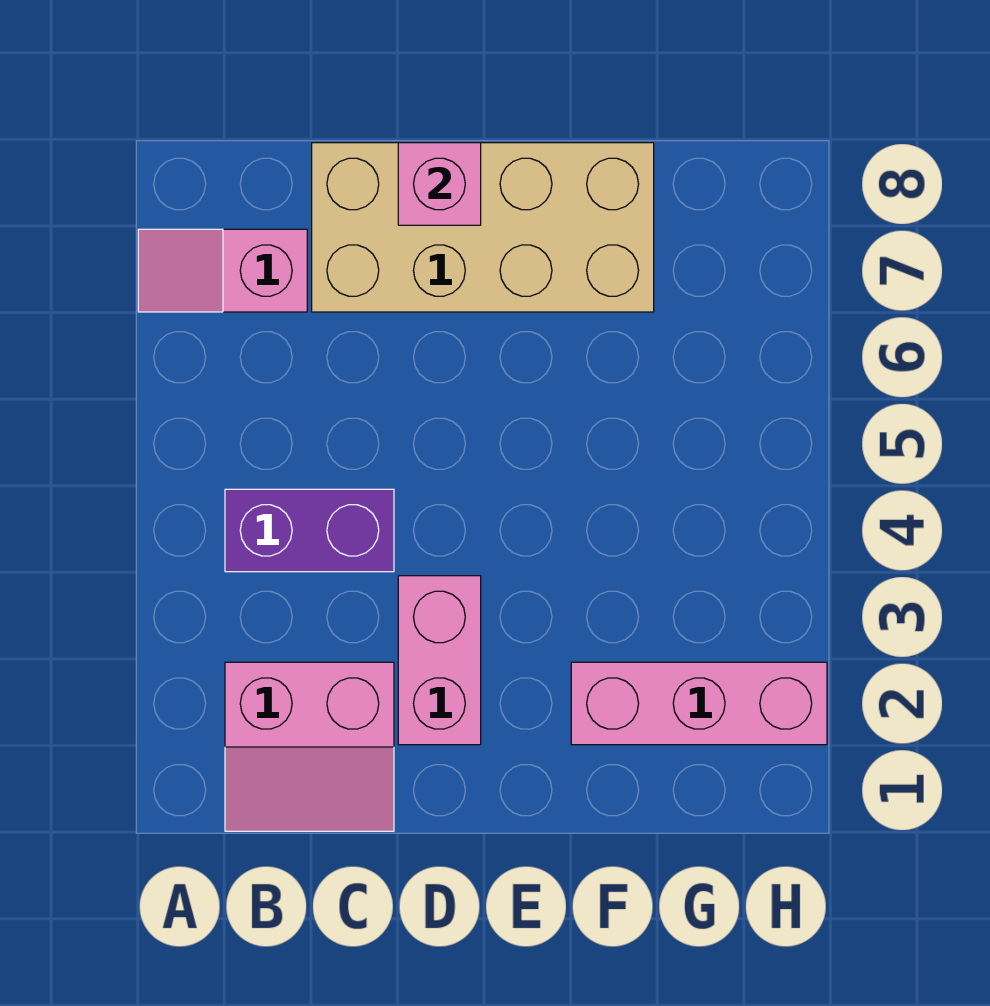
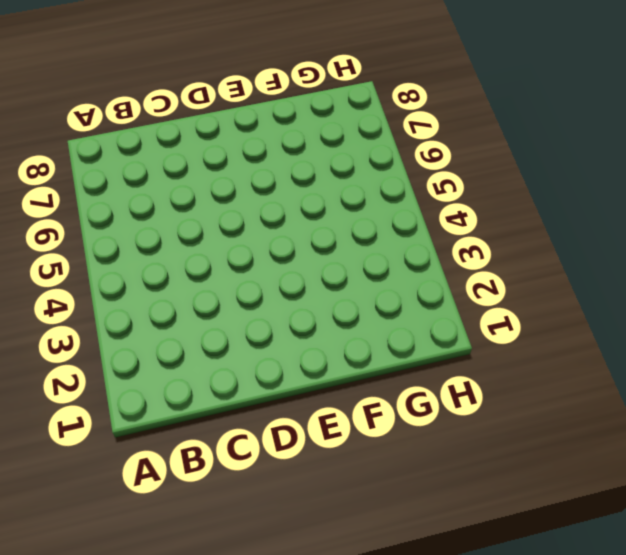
none -> pink slope A7:B7 level 1 top B
none -> pink slope B1:C2 level 1 top 2

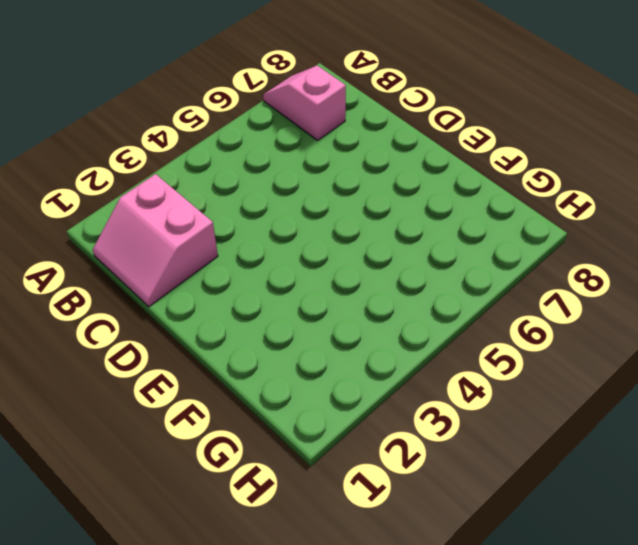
none -> purple brick B4:C4 level 1
none -> tan brick C7:F8 level 1

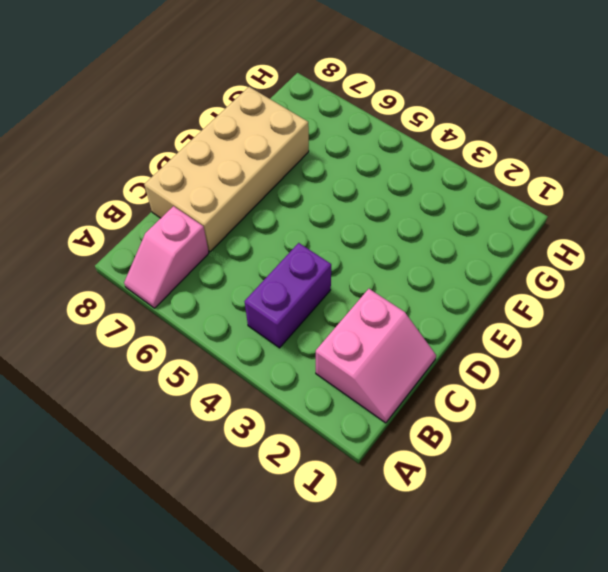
none -> pink brick D2:D3 level 1
none -> pink brick F2:H2 level 1

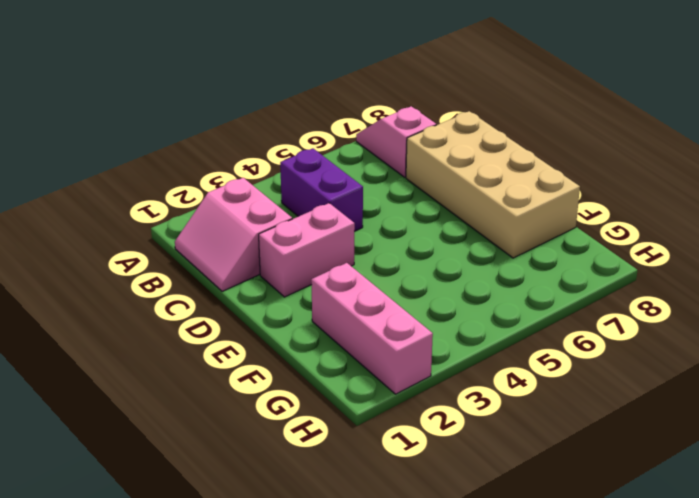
none -> pink brick D8 level 2

